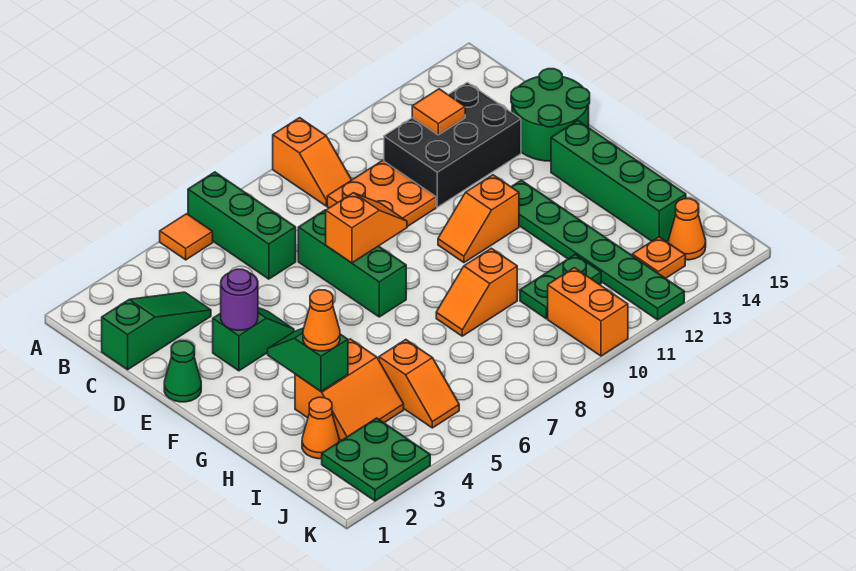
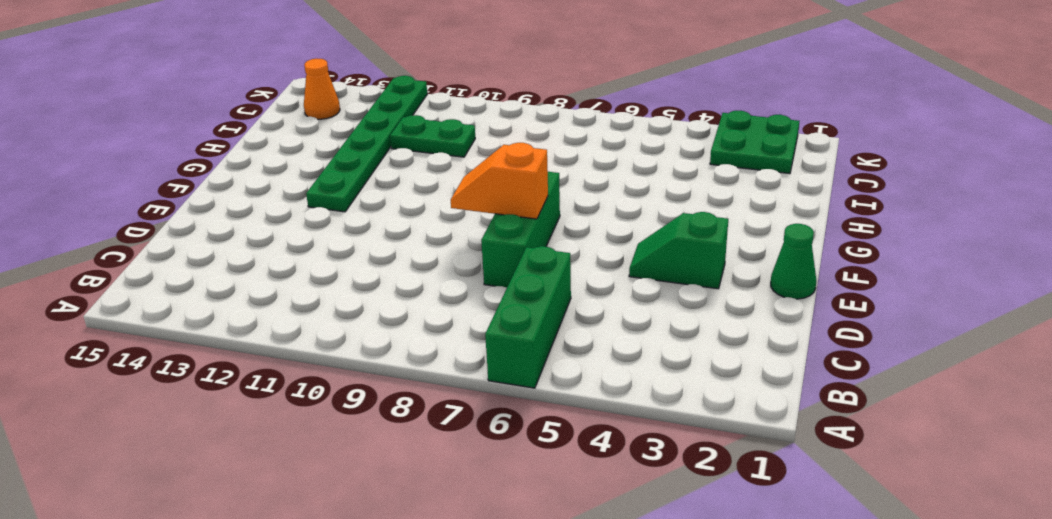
none -> orange tile A5 level 1
none -> orange slope A9:B9 level 1 top A
none -> green slope C1:C3 level 1 top 1

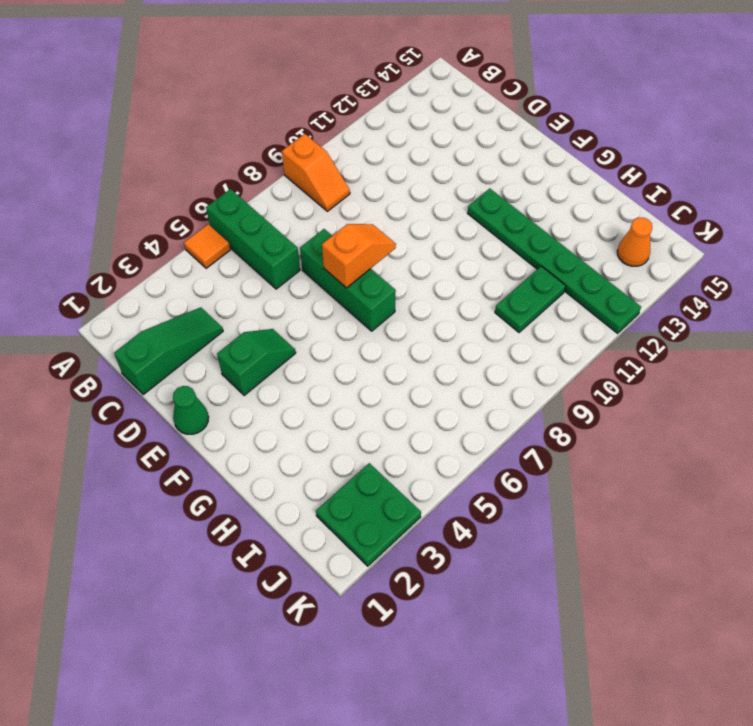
none -> orange plate C9:D10 level 1
none -> black brick C11:D13 level 1
none -> green round brick D14:E15 level 1

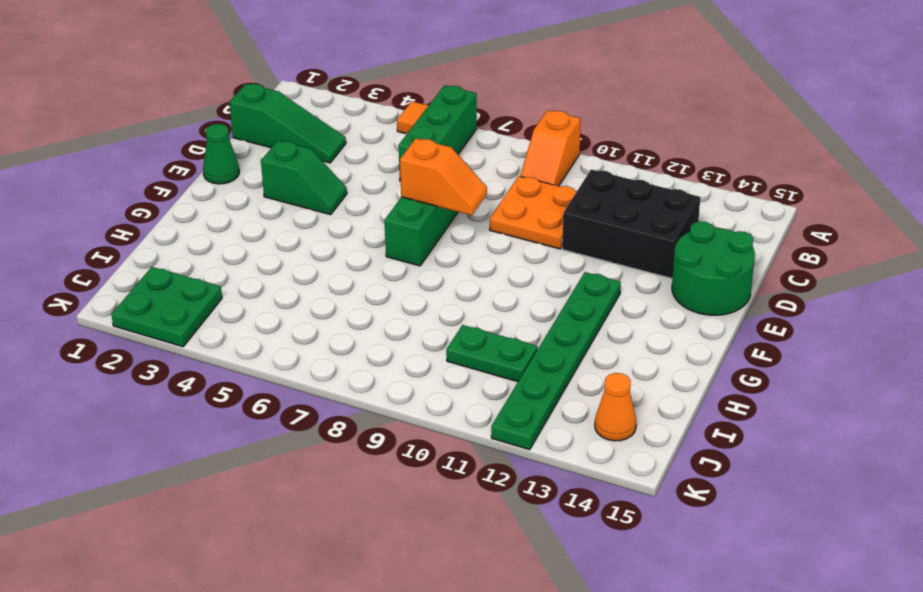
none -> orange slope F10:F11 level 1 top 11
none -> green brick F14:I14 level 1
none -> orange slope H3:I4 level 1 top H

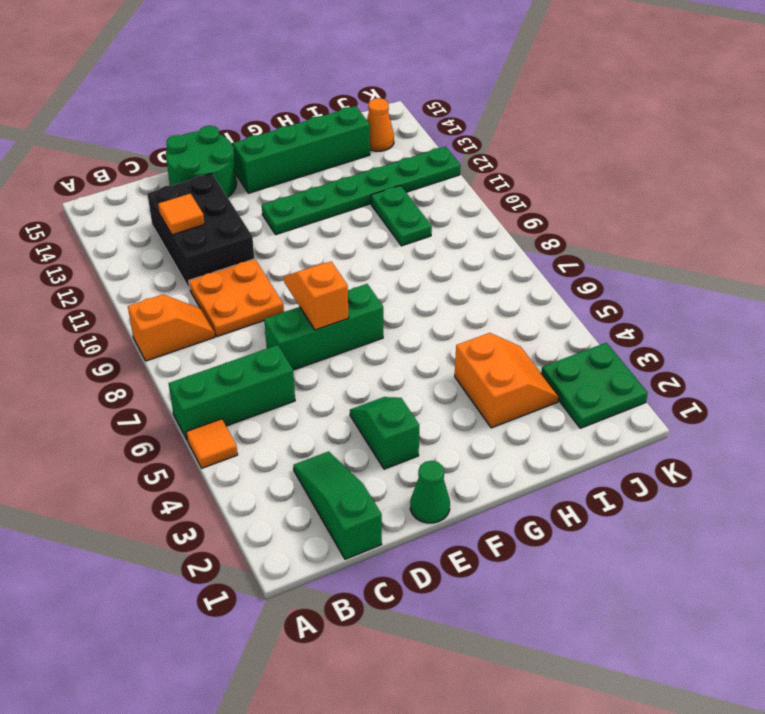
none -> orange slope F10:F11 level 1 top 11
none -> orange slope H8:H9 level 1 top 9
none -> orange cone I2 level 1

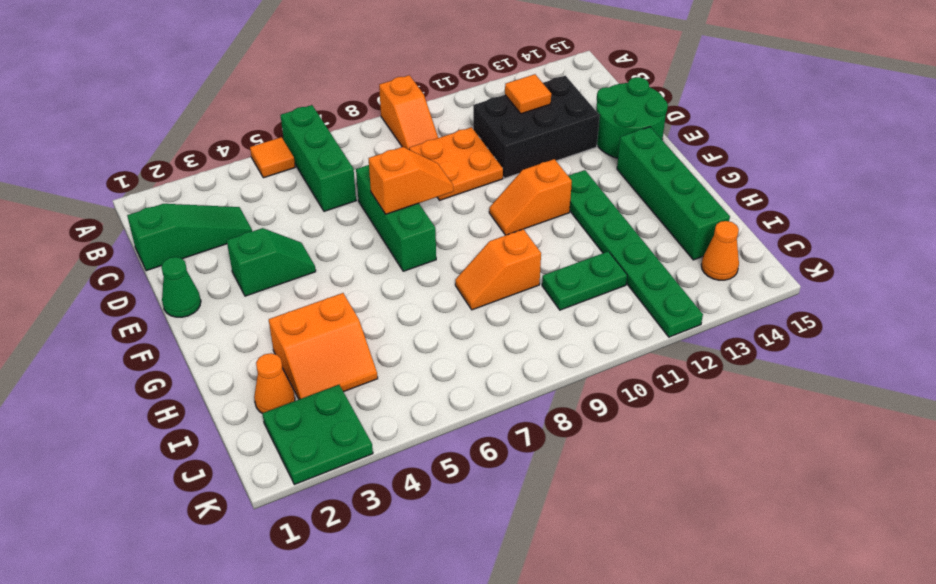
none -> orange slope I5:J5 level 1 top I
none -> orange brick J10:K10 level 1
none -> orange plate J13 level 1

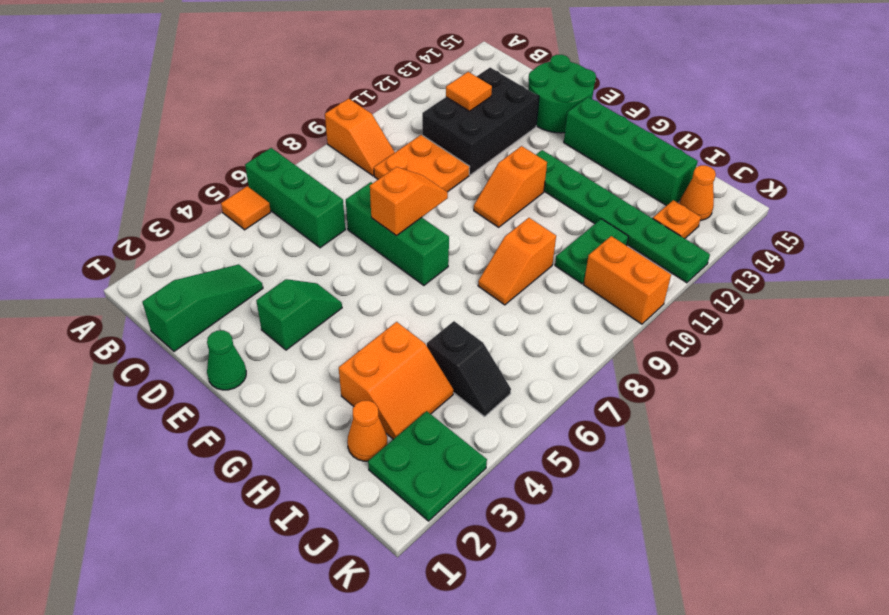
black slope I5:J5 level 1 top I -> orange slope I5:J5 level 1 top I
none -> purple round brick E3 level 2
none -> green slope G3:H3 level 2 top H
none -> orange cone H3 level 3

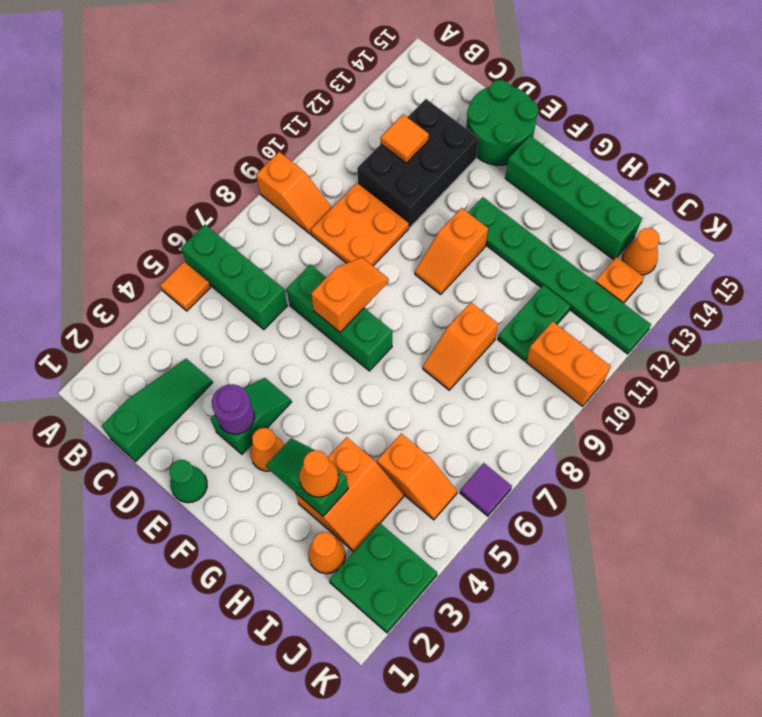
orange cone F3 level 1 -> none
purple tile K6 level 1 -> none

